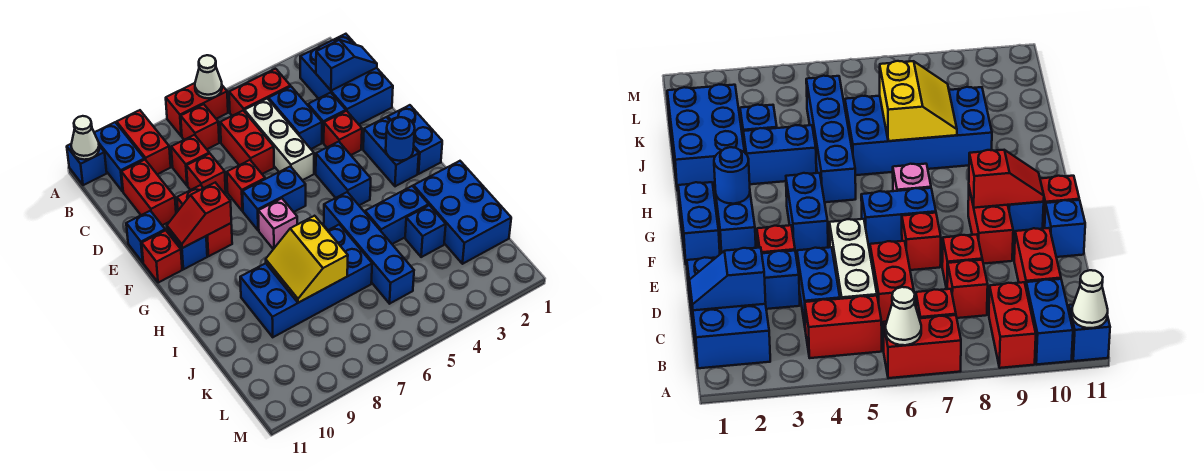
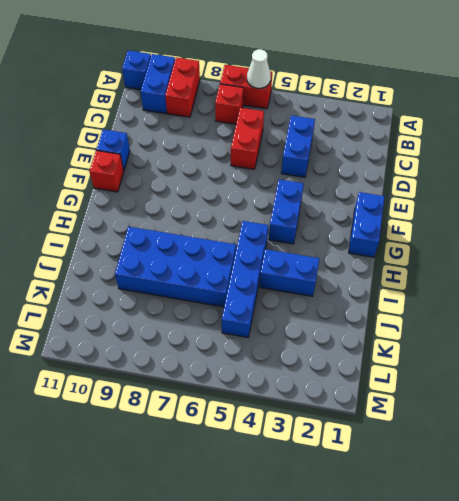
none -> blue brick B1:D2 level 1
none -> red brick B4:B5 level 1
none -> white brick C5:E5 level 1
none -> red brick C8 level 1

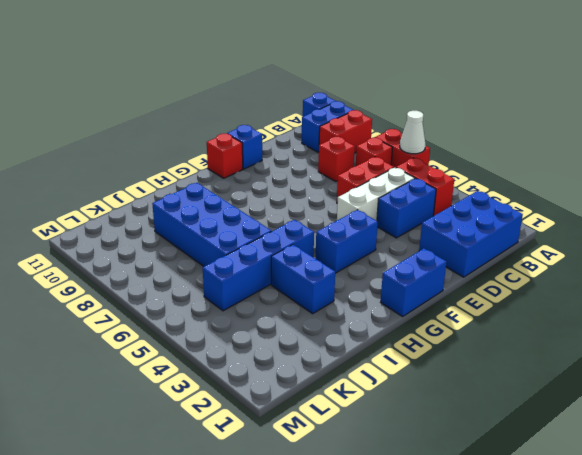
none -> red brick C10:D10 level 1
none -> blue brick D3 level 1
none -> red brick D8 level 1
none -> red brick E3 level 1

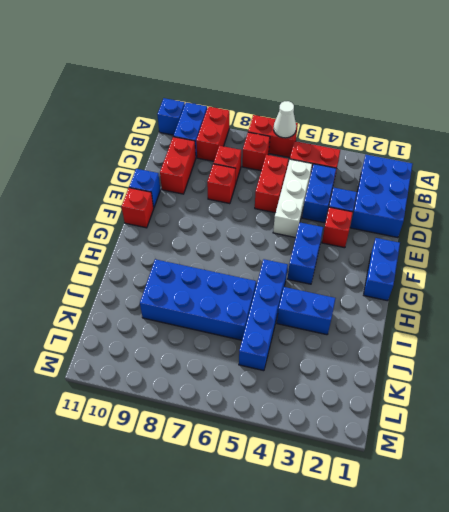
none -> red brick E7 level 1
none -> red brick E9:F9 level 1
none -> blue brick F2:G2 level 1
none -> blue brick F6:F7 level 1

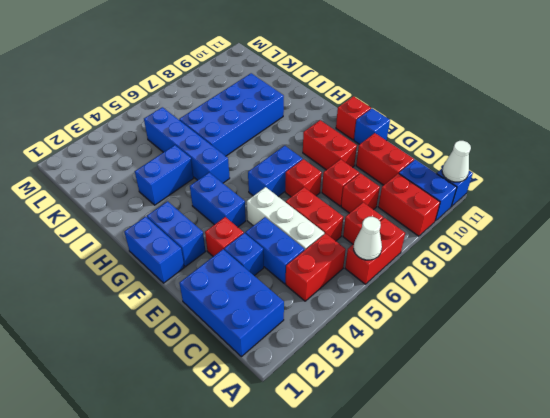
none -> blue brick F10 level 1
none -> pink brick G7 level 1
none -> blue brick I1:K2 level 1
none -> blue brick J3 level 1

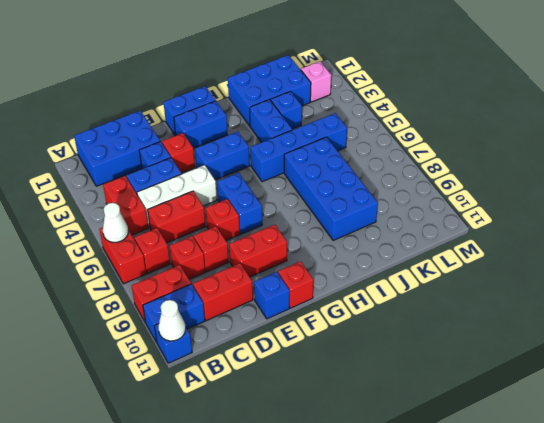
pink brick L2 level 1 -> pink brick G7 level 1
none -> blue brick F10 level 1
none -> blue slope C1:C2 level 2 top 2
none -> red slope F9:F10 level 2 top 9
none -> blue round brick G2 level 2

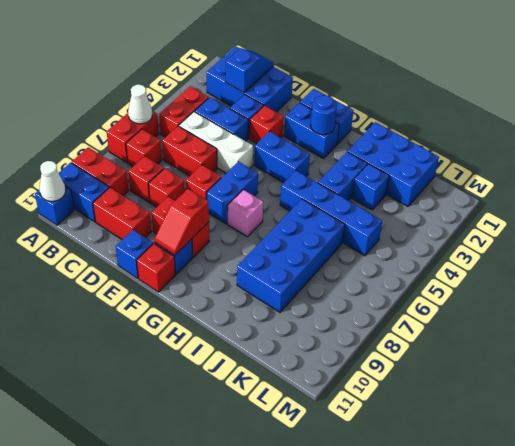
none -> yellow slope I7:J8 level 2 top 7

